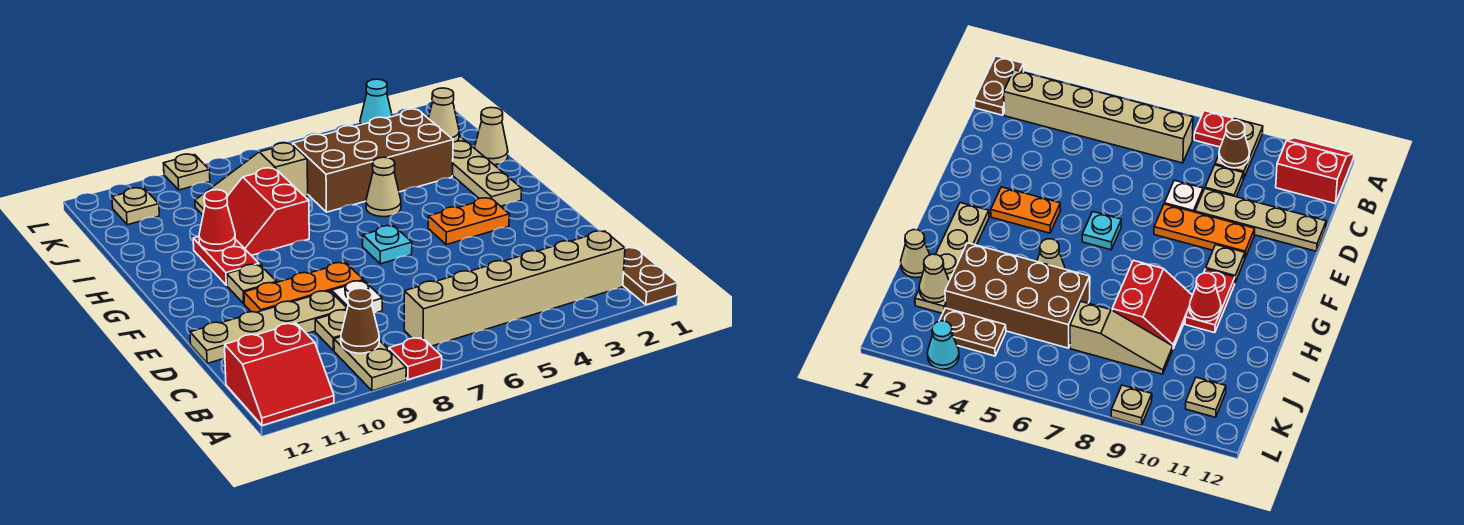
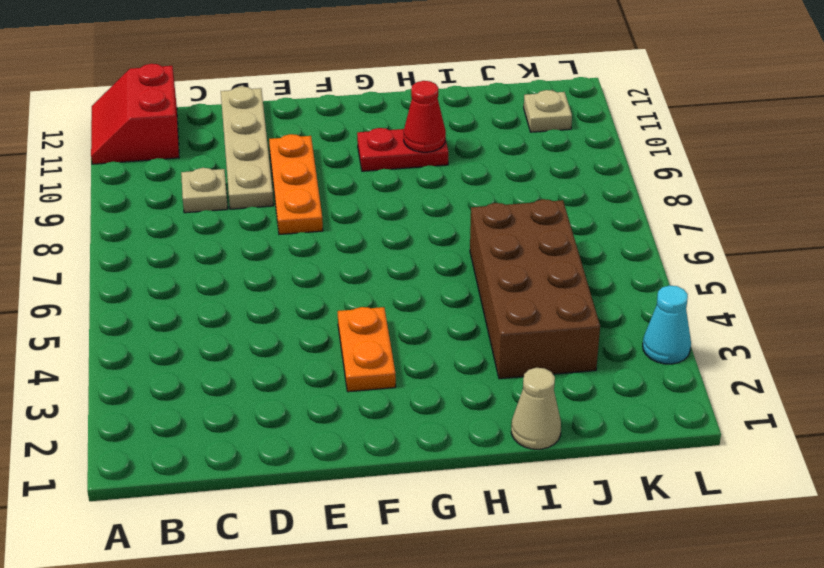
none -> brown plate A1:B1 level 1
none -> red plate A8 level 1
none -> tan plate A9:B9 level 1

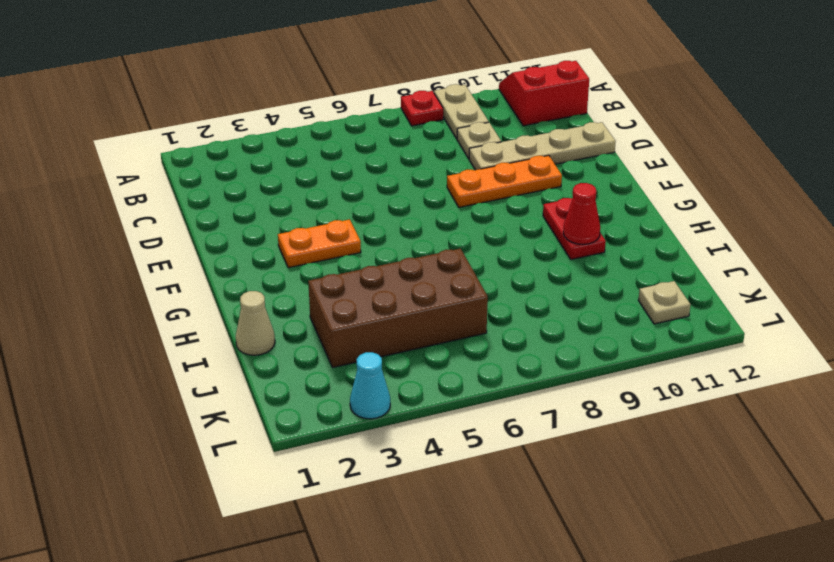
none -> brown plate A1:B1 level 1
none -> tan brick B2:B7 level 1
none -> white plate D8 level 1

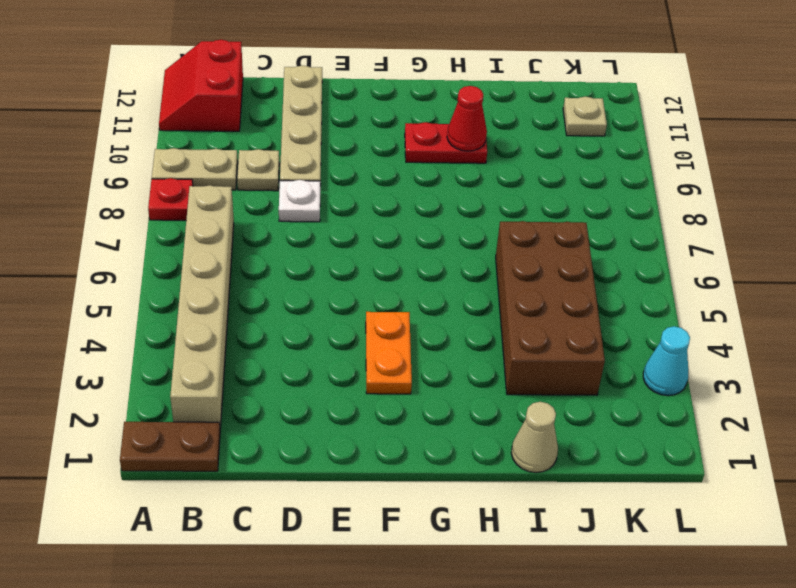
none -> orange plate E8:E10 level 1
none -> cyan plate F6 level 1
none -> tan plate F10 level 1

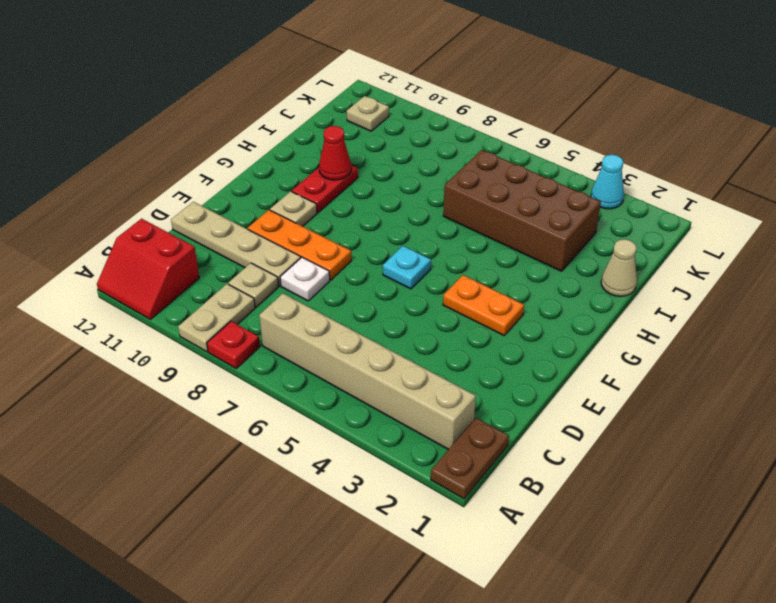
none -> tan plate G2:J2 level 1
none -> tan cone H5 level 1
none -> red slope H8:I9 level 1 top 8

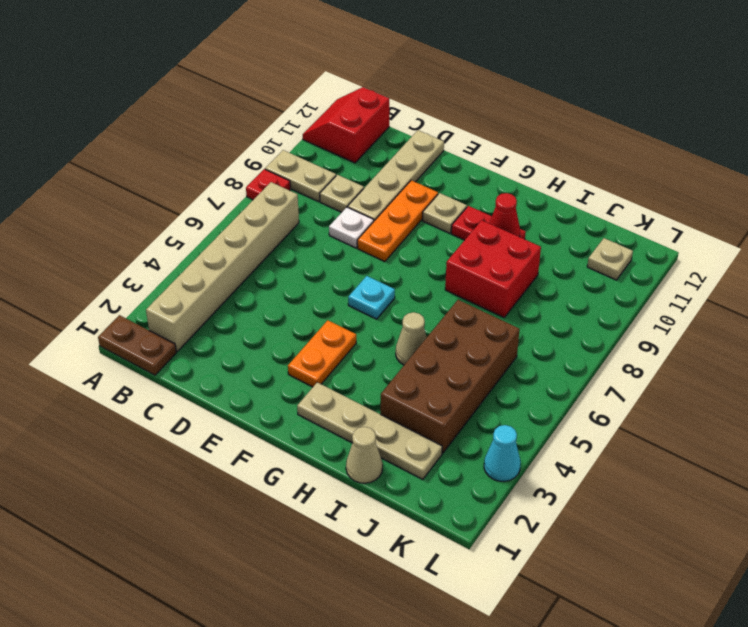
red brick H8:I9 level 1 -> red slope H8:I9 level 1 top 8
none -> tan slope J7:J9 level 1 top 7
none -> brown plate K3:K4 level 1
none -> tan plate L9 level 1

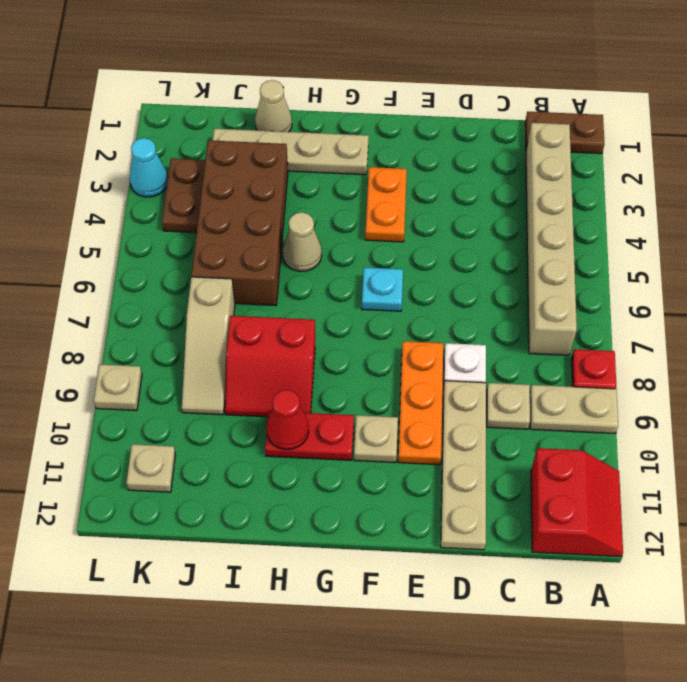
none -> brown cone B9 level 2
none -> tan cone J2 level 2

